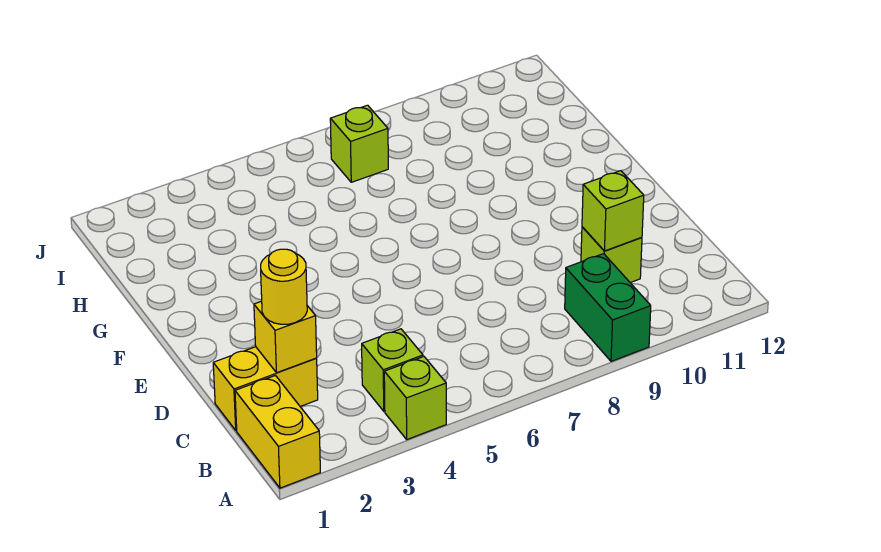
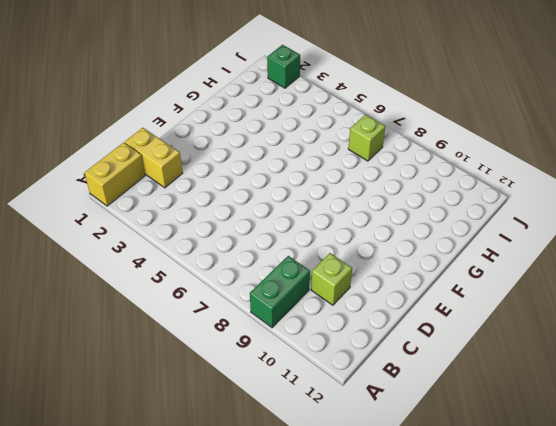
green brick J2 level 1 -> none
none -> lime brick A4 level 1
none -> lime brick B4 level 1

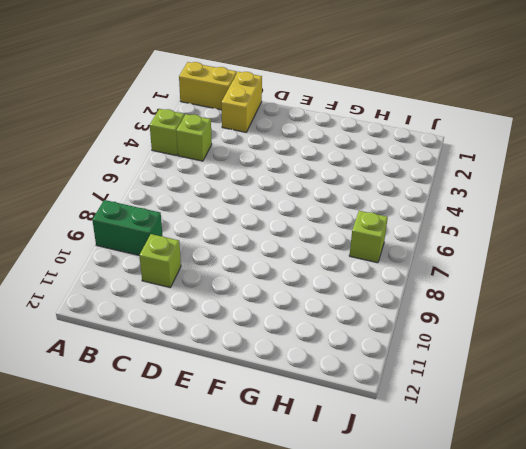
none -> yellow brick C2 level 2
none -> lime brick C10 level 2

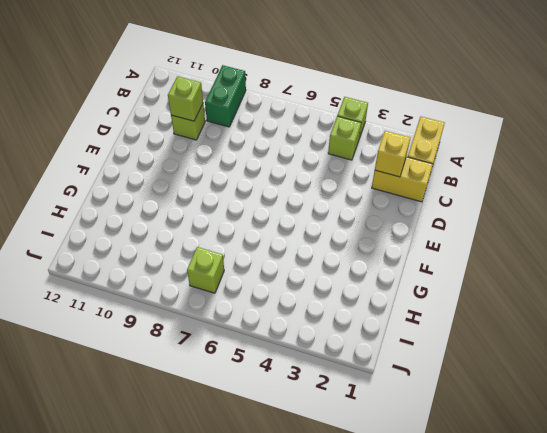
none -> yellow round brick C2 level 3

